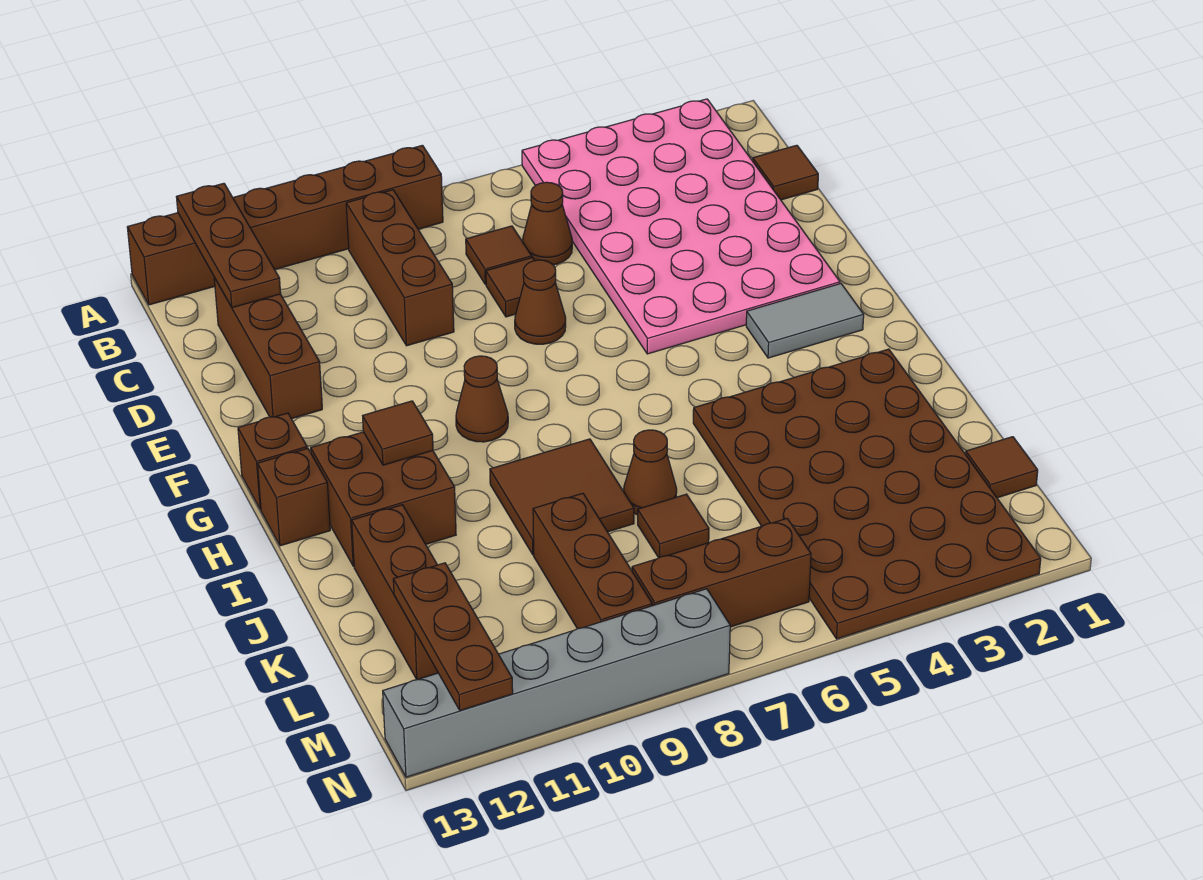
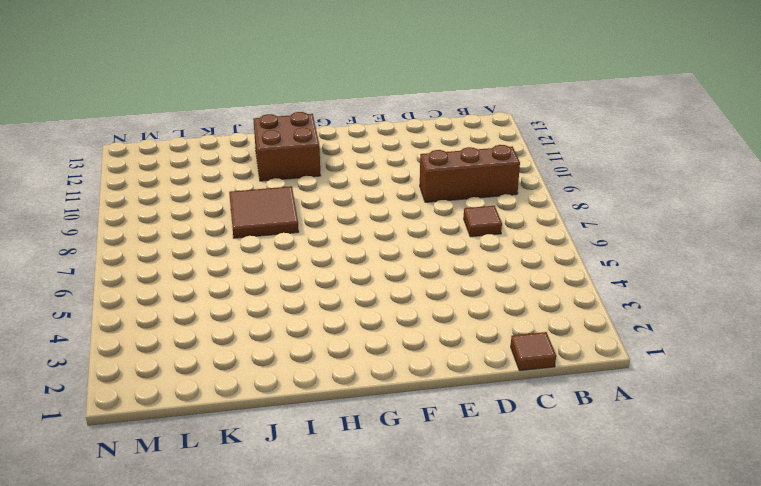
none -> pink plate A2:F5 level 1
none -> brown brick A8:A13 level 1
none -> brown cone C6 level 1

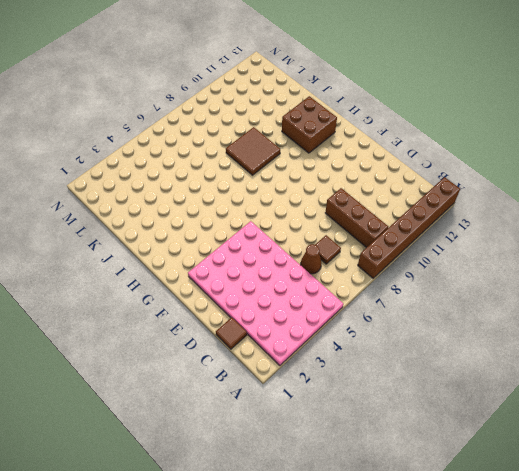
none -> brown brick C12:E12 level 1
none -> brown tile D7 level 1
none -> brown cone E7 level 1

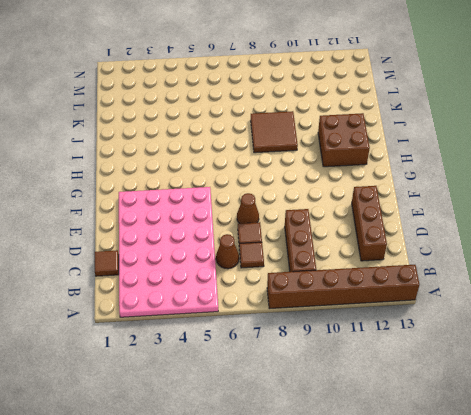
none -> grey tile G2:G3 level 1
none -> brown cone G9 level 1
none -> brown brick G13 level 1

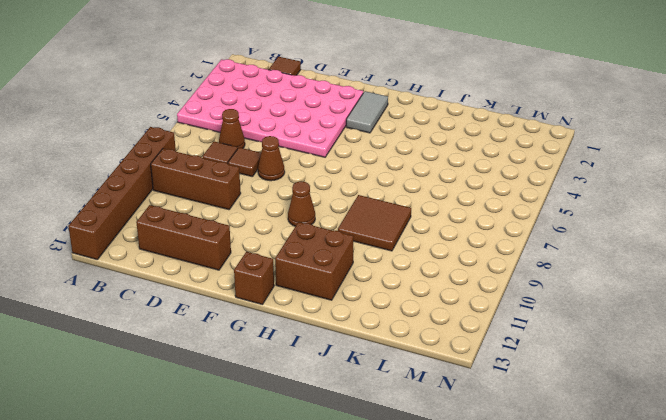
none -> brown brick H13 level 1
none -> brown plate I2:N5 level 1
none -> brown cone J7 level 1

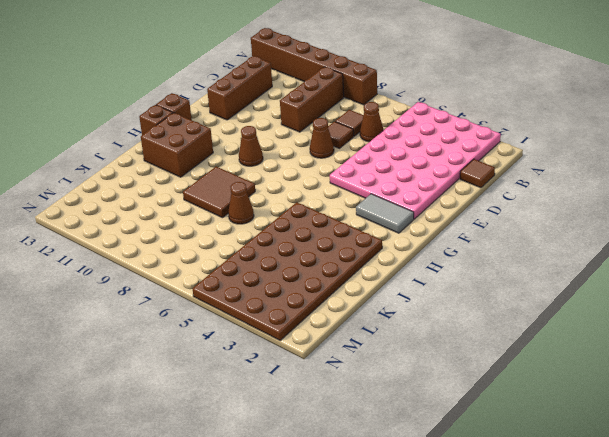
none -> brown brick J12:L12 level 1
none -> brown tile K7 level 1
none -> brown brick K9:M9 level 1

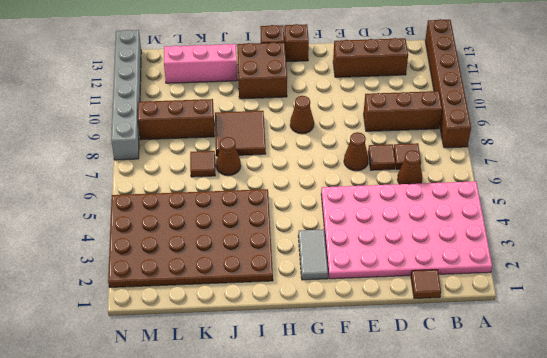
pink brick J12:L12 level 1 -> brown brick J12:L12 level 1
none -> brown tile L1 level 1
none -> brown brick M6:M8 level 1
none -> brown plate A12:C12 level 2

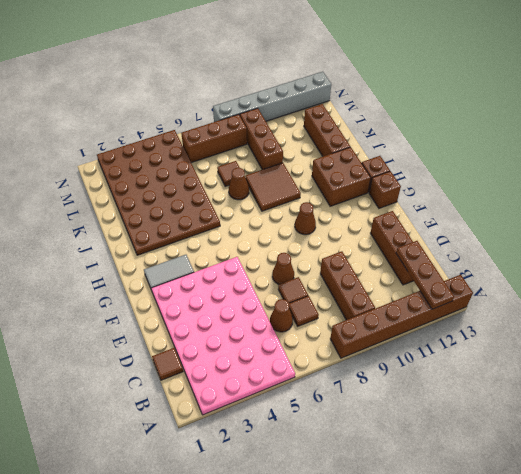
none -> brown tile L1 level 1
none -> brown tile H11 level 2
none -> brown plate L12:N12 level 2

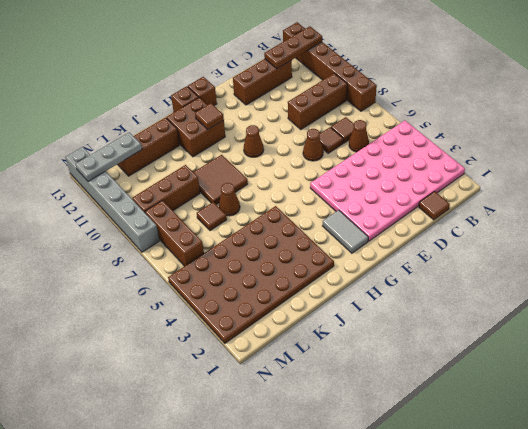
grey plate L12:N12 level 2 -> brown plate L12:N12 level 2
none -> brown tile L1 level 1

